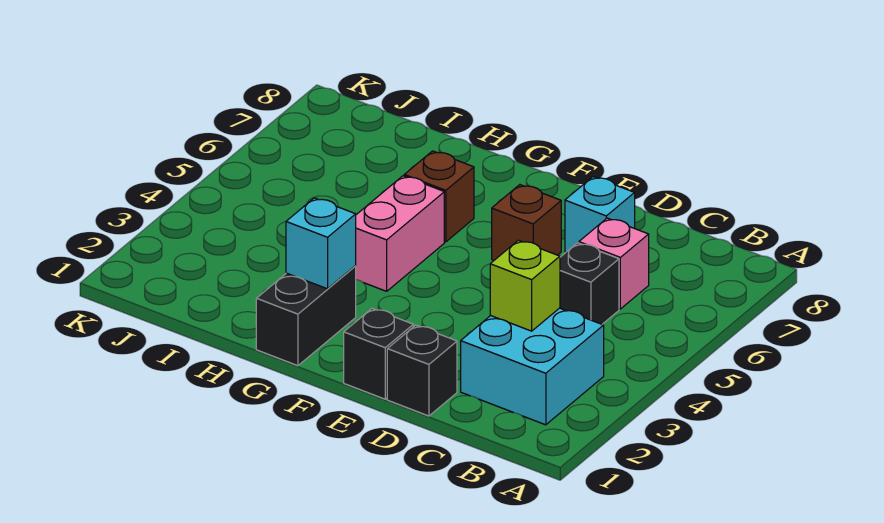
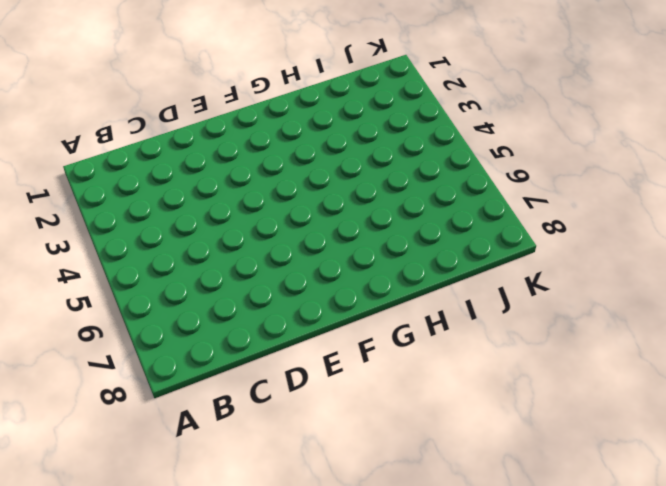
none -> cyan brick B2:C3 level 1
none -> black brick C5 level 1
none -> pink brick C6 level 1

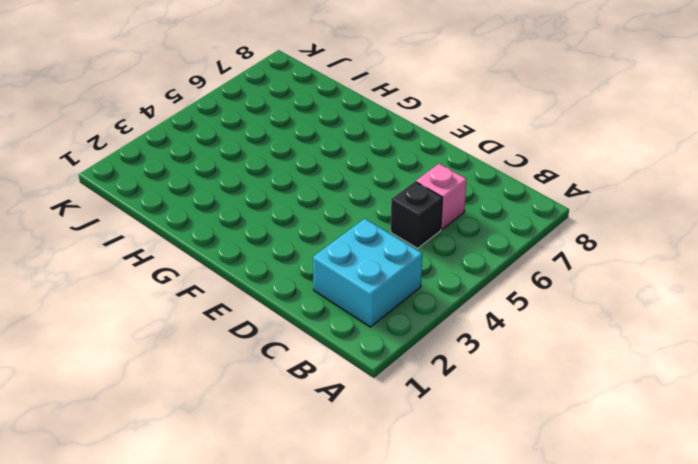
none -> black brick D1 level 1
none -> cyan brick D7 level 1
none -> black brick E1 level 1

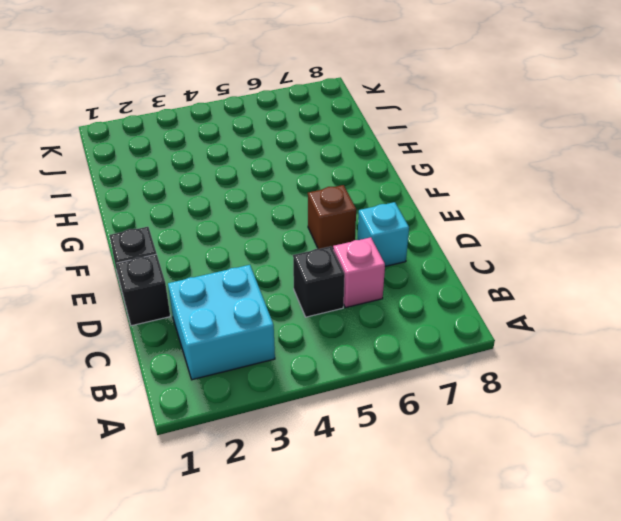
none -> black brick G1:G2 level 1
none -> pink brick G4:G5 level 1
none -> brown brick G6 level 1

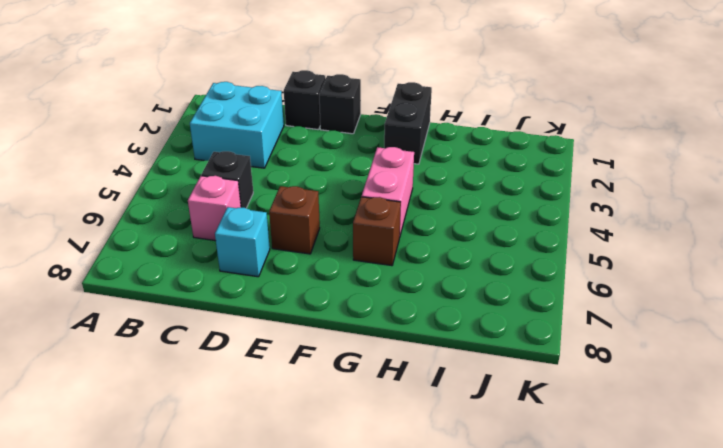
none -> lime brick C3 level 2
none -> cyan brick G2 level 2

